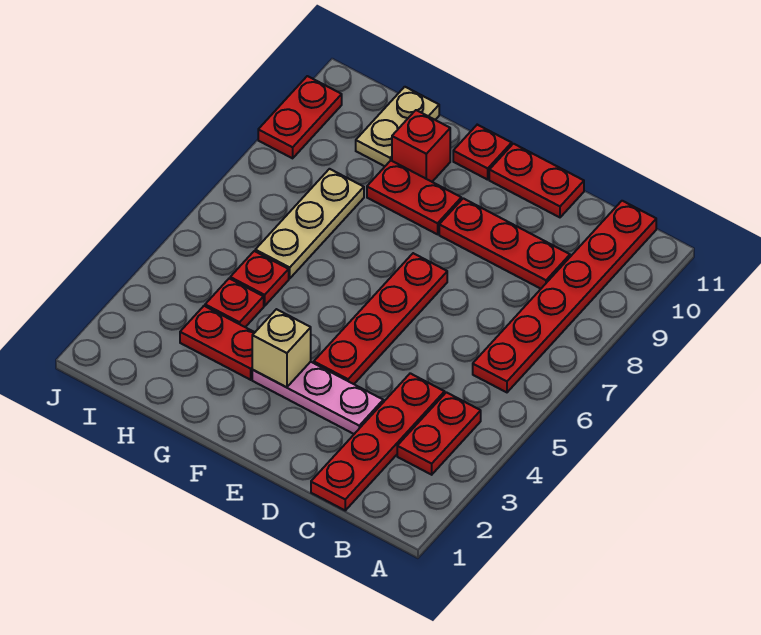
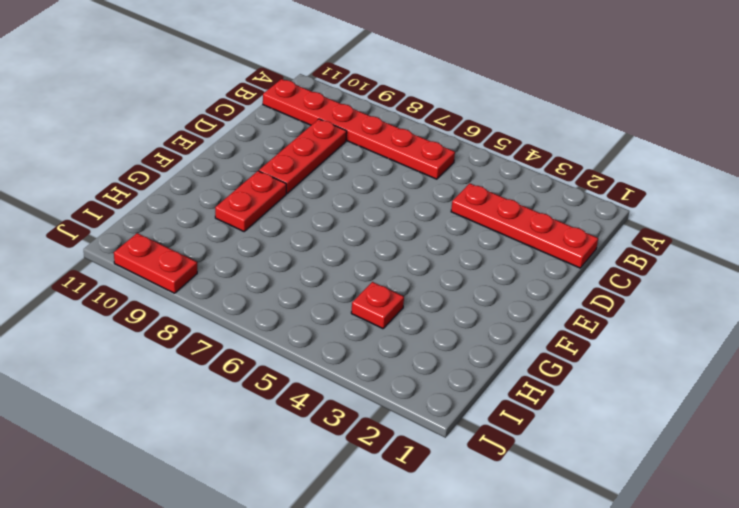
none -> red plate B3:B4 level 1
none -> pink plate D3:F3 level 1
none -> red plate D11:E11 level 1

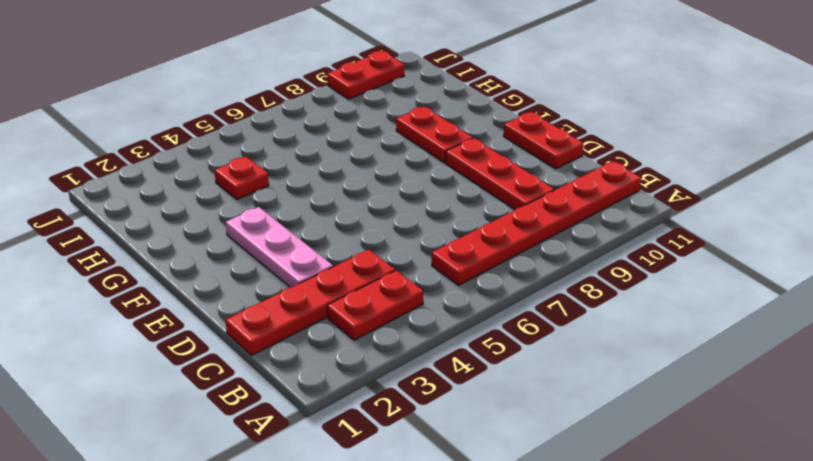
none -> red plate E4:E7 level 1
none -> red plate F11 level 1
none -> red plate G3:H3 level 1

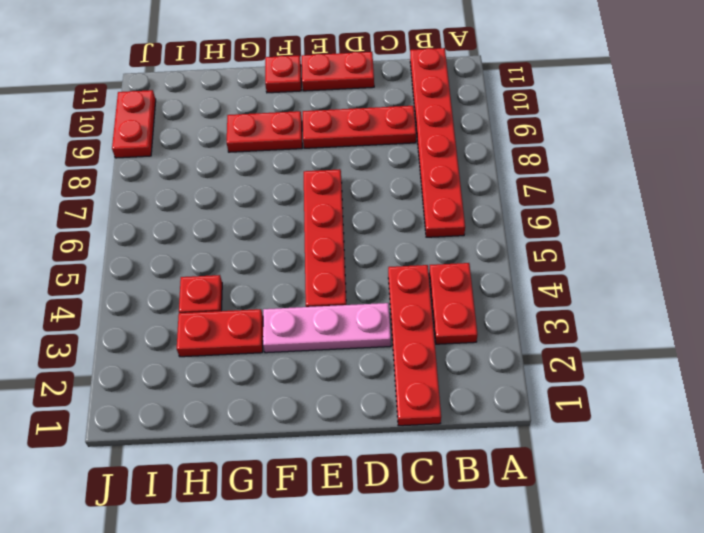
none -> red brick G10 level 1
none -> red plate H5 level 1
none -> tan plate H6:H8 level 1

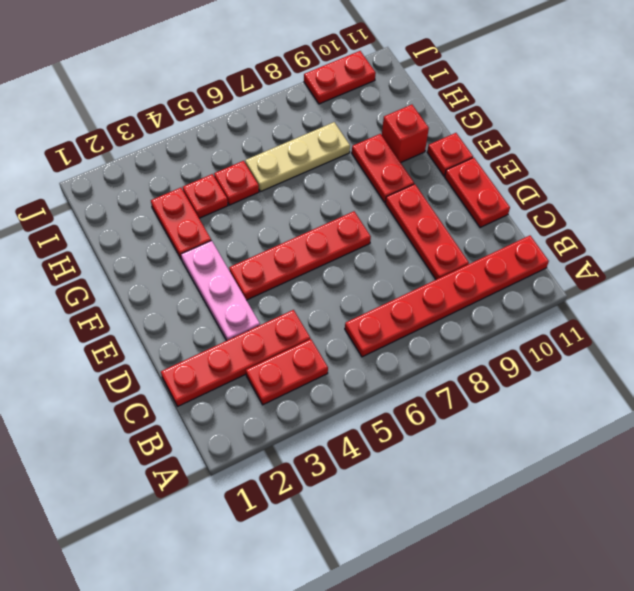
none -> tan plate H10:H11 level 1
none -> tan brick F3 level 2

